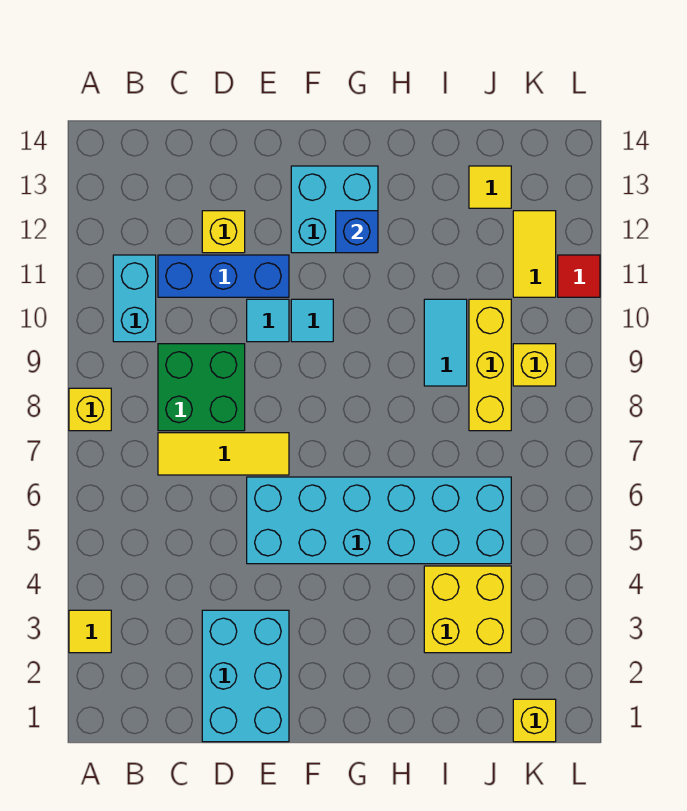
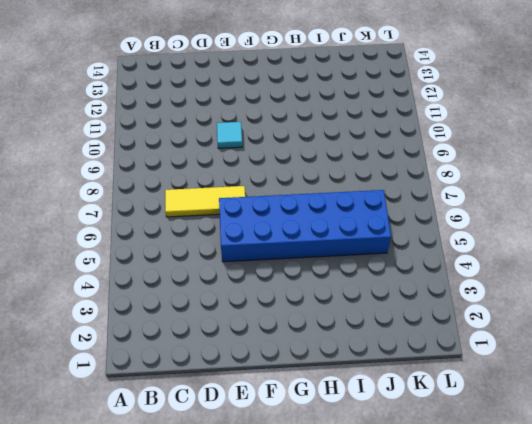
blue brick E5:J6 level 1 -> cyan brick E5:J6 level 1
none -> yellow tile A3 level 1
none -> yellow brick A8 level 1
none -> cyan brick B10:B11 level 1

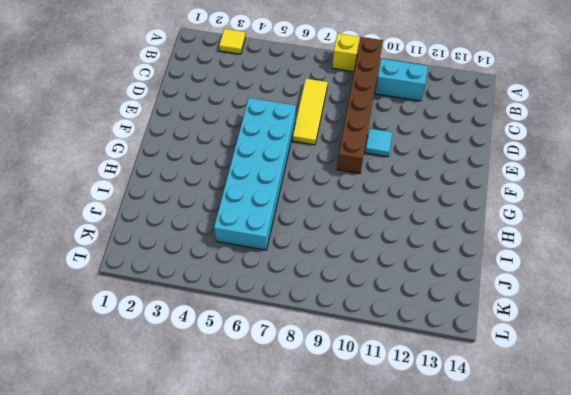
brown brick A9:F9 level 1 -> green brick C8:D9 level 1
none -> blue brick C11:E11 level 1
none -> cyan brick D1:E3 level 1
none -> yellow brick D12 level 1

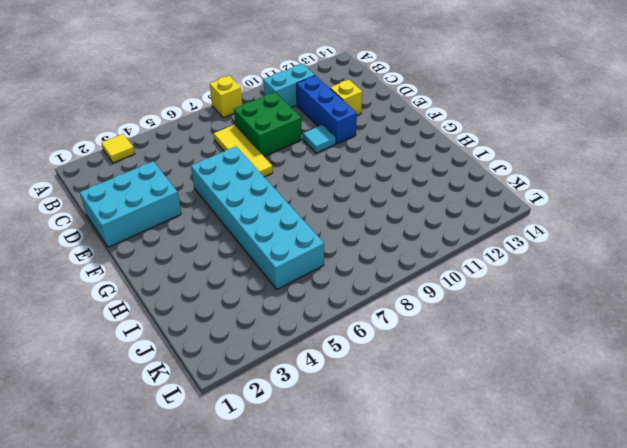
none -> cyan tile F10 level 1
none -> cyan brick F12:G13 level 1
none -> yellow brick I3:J4 level 1

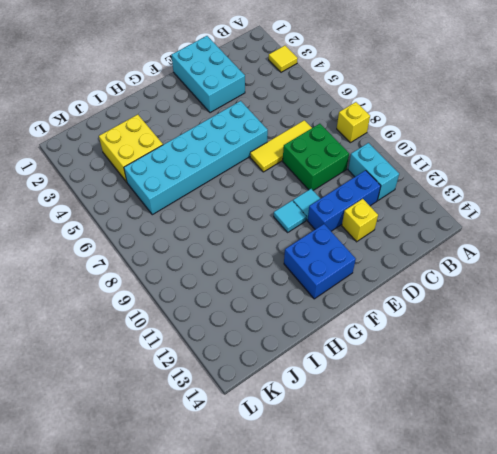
blue brick F12:G13 level 1 -> cyan brick F12:G13 level 1
none -> cyan tile I9:I10 level 1
none -> yellow brick J8:J10 level 1
none -> yellow tile J13 level 1

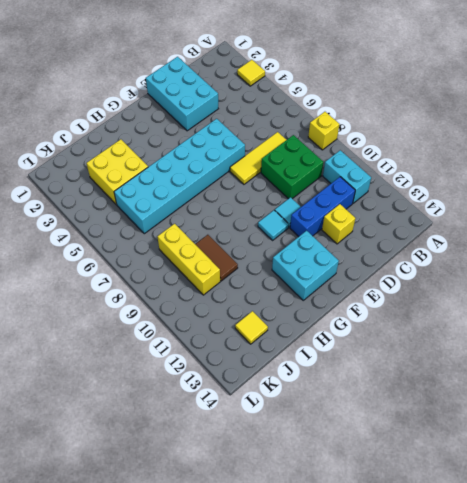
brown tile I9:I10 level 1 -> cyan tile I9:I10 level 1
none -> yellow brick K1 level 1
none -> yellow brick K9 level 1
none -> yellow tile K11:K12 level 1

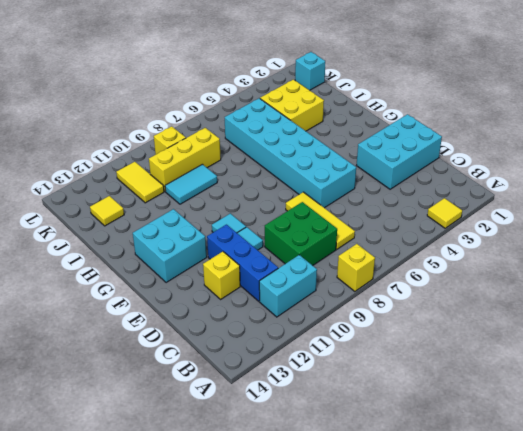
yellow tile J11:K11 level 1 -> yellow tile K11:K12 level 1
cyan brick K1 level 1 -> yellow brick K1 level 1
none -> red tile L11 level 1
none -> blue brick G12 level 2

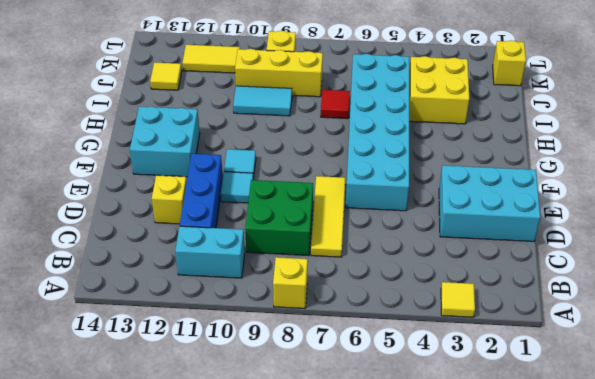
red tile I7 level 1 -> red tile L11 level 1
none -> blue brick G12 level 2

